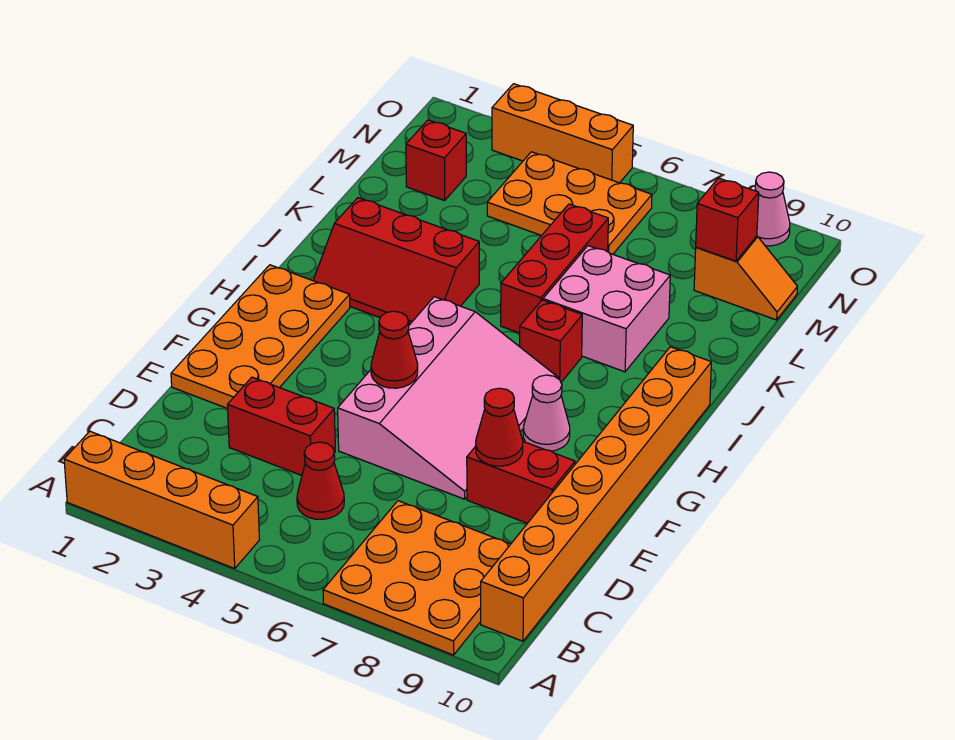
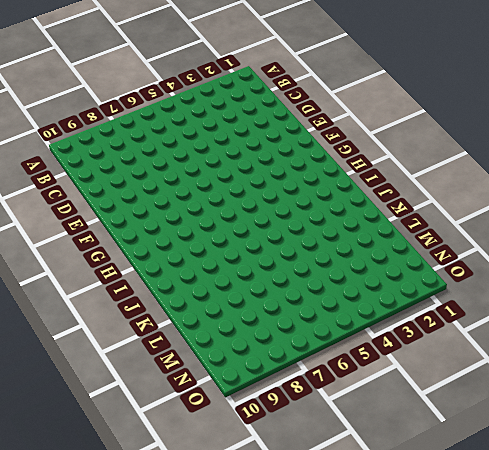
none -> orange brick A1:A4 level 1
none -> orange plate A7:C9 level 1
none -> orange brick B10:I10 level 1

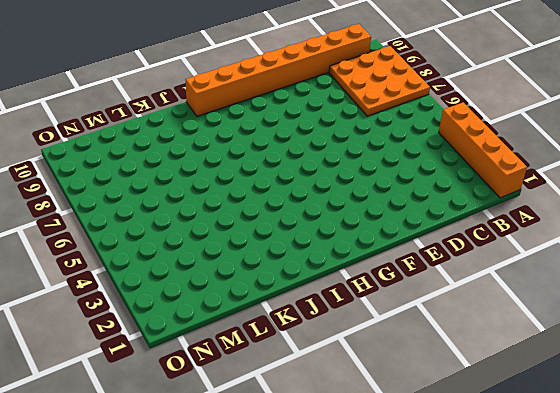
none -> red cone C5 level 1
none -> red brick D3:D4 level 1
none -> orange plate E1:H2 level 1

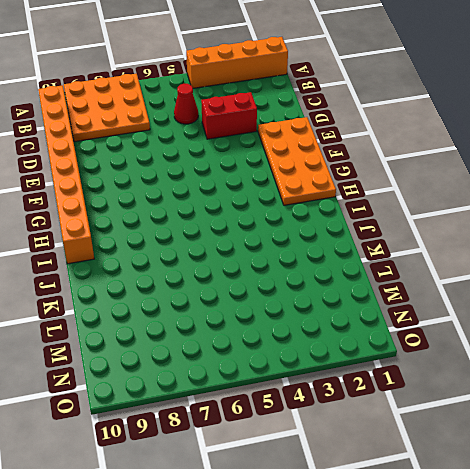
none -> pink slope E5:H7 level 1 top 5
none -> red brick E8:E9 level 1
none -> pink cone G8 level 1

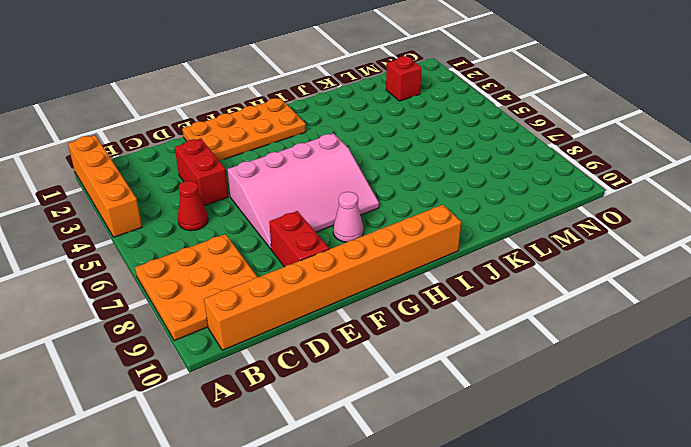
none -> red slope I2:J4 level 1 top J
none -> red brick I7 level 1
none -> red brick J6:L6 level 1

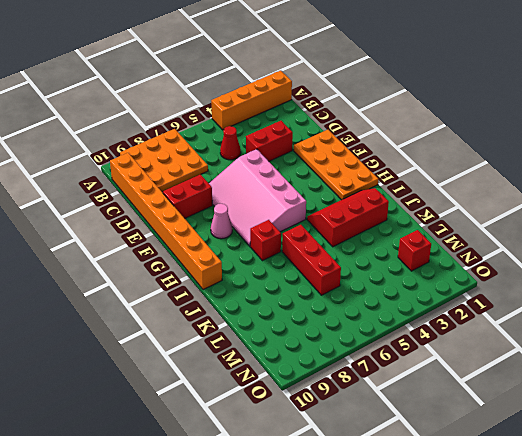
none -> pink brick J7:K8 level 1
none -> orange plate M4:N6 level 1
none -> orange slope M9:M10 level 1 top 9

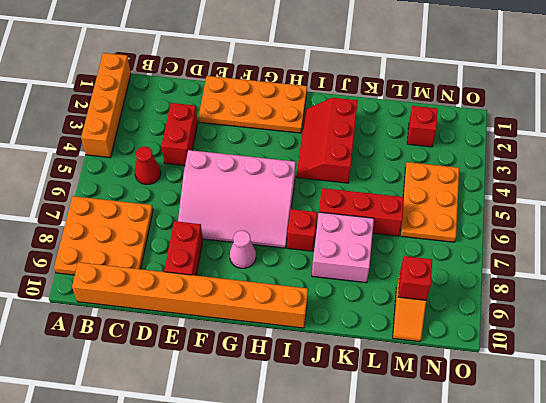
none -> orange brick O3:O5 level 1
none -> pink cone O9 level 1
none -> red cone E8 level 2

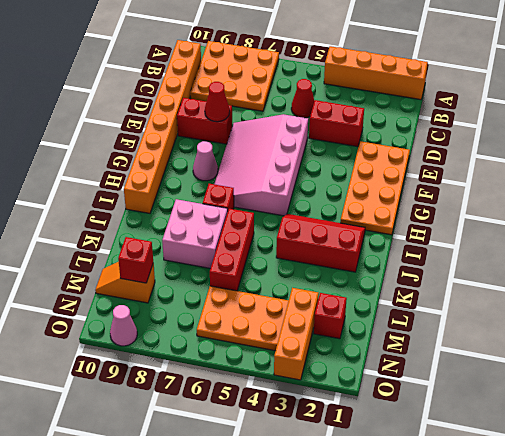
orange brick M3:O3 level 1 -> orange brick O3:O5 level 1
none -> red cone F5 level 2

